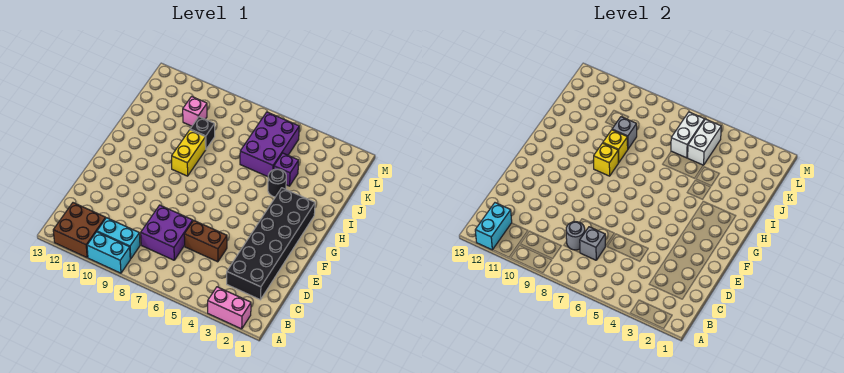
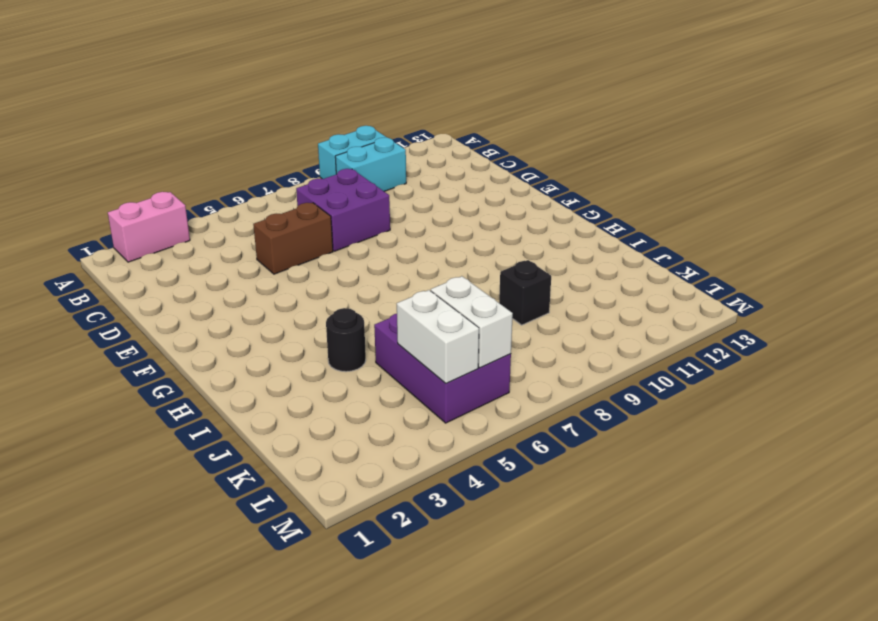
none -> brown brick A11:B12 level 1
none -> black brick C2:H3 level 1
none -> yellow brick H9:I9 level 1

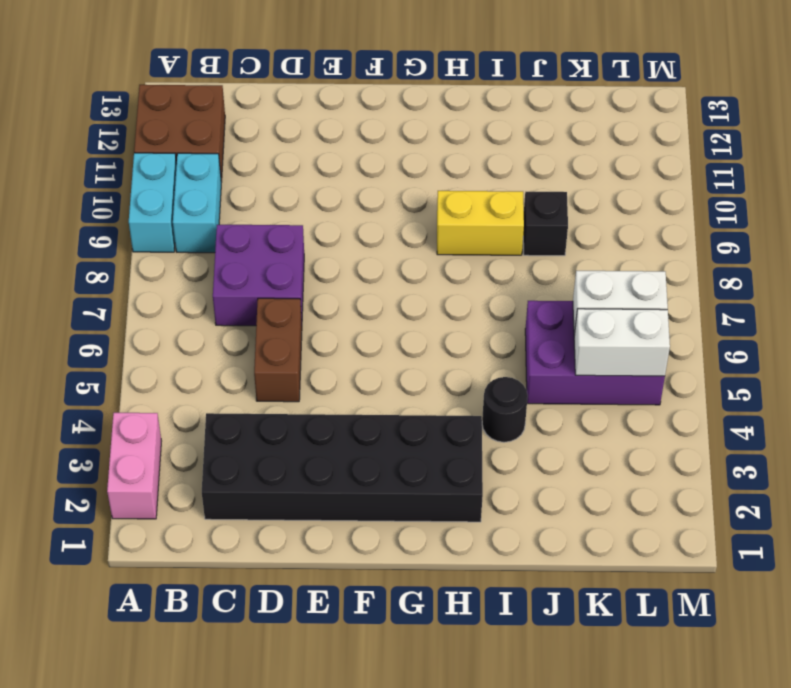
none -> purple brick J4 level 1
none -> pink brick K10 level 1
none -> cyan brick A12:B12 level 2

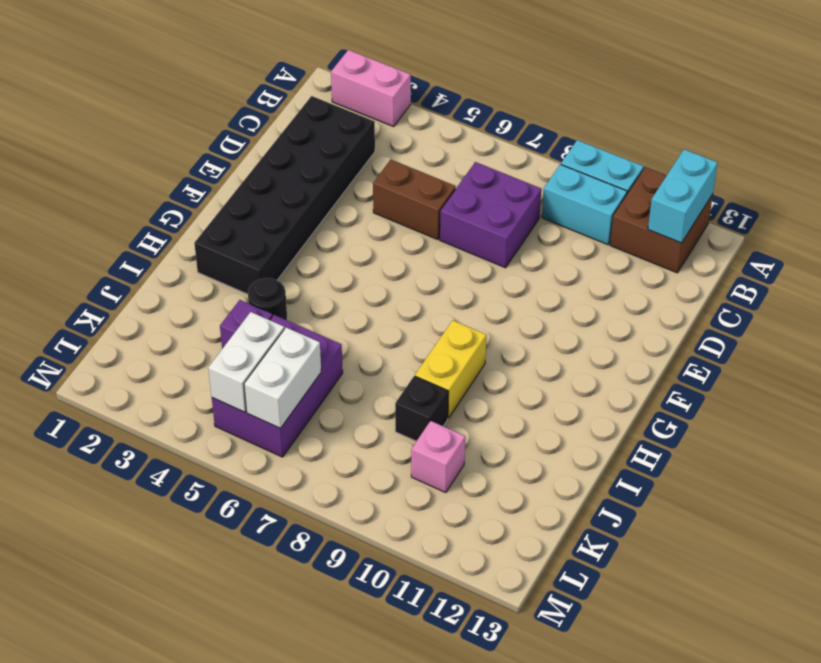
none -> grey brick C7 level 2
none -> grey round brick C8 level 2
none -> yellow brick H9 level 2

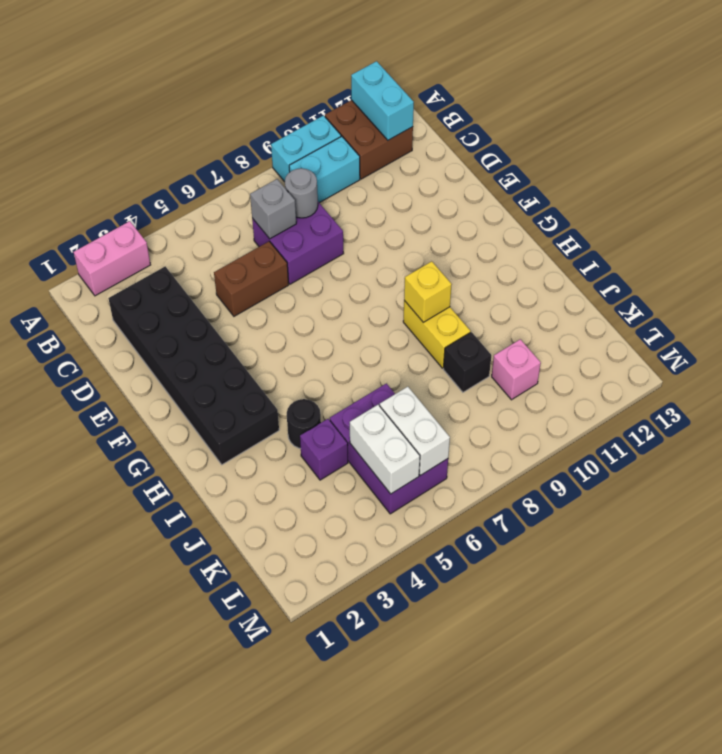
none -> yellow brick I9 level 2
none -> grey brick J9 level 2

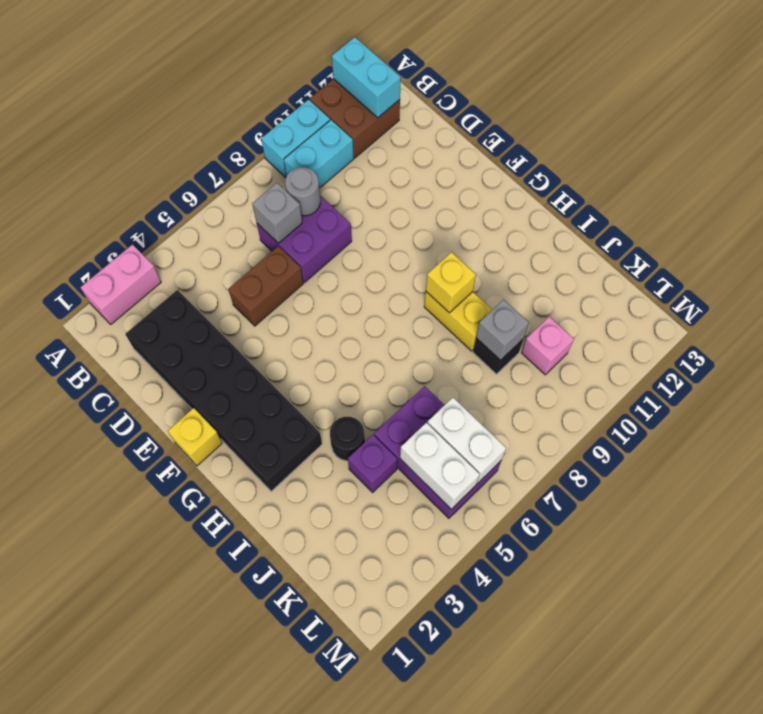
yellow brick F1 level 1 -> yellow brick I9 level 2

